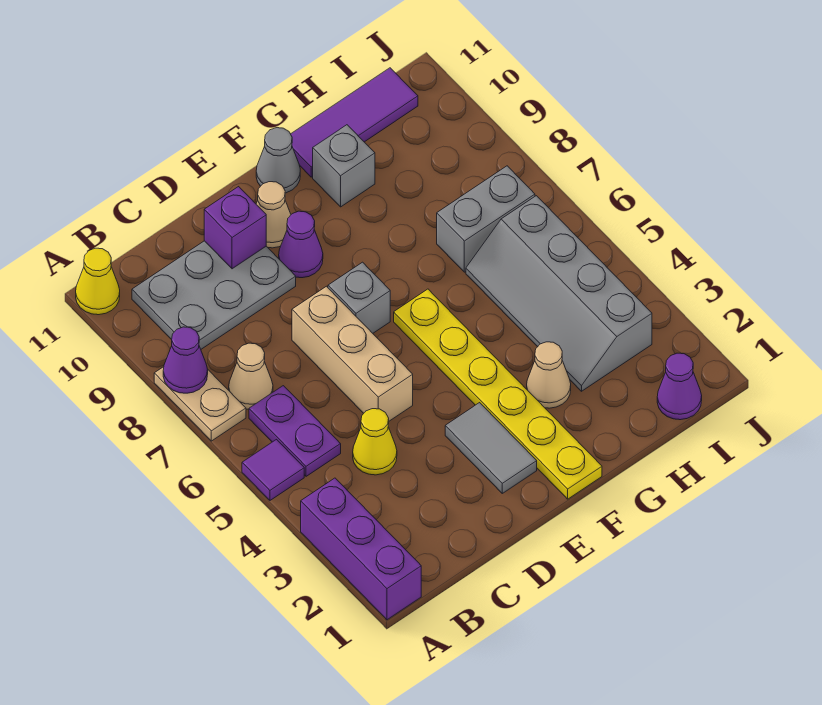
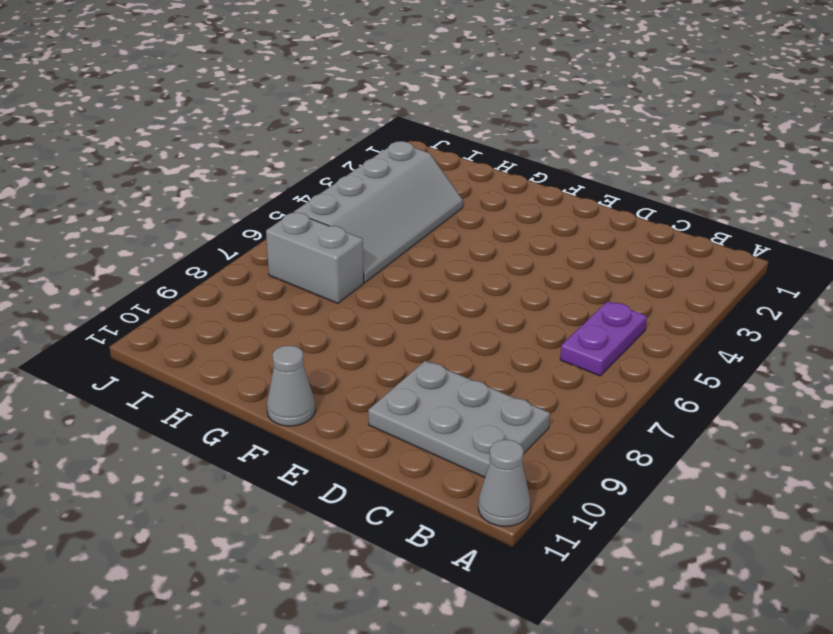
grey cone A11 level 1 -> yellow cone A11 level 1
none -> purple brick A1:A3 level 1
none -> purple tile A5 level 1
none -> tan plate A7:A8 level 1

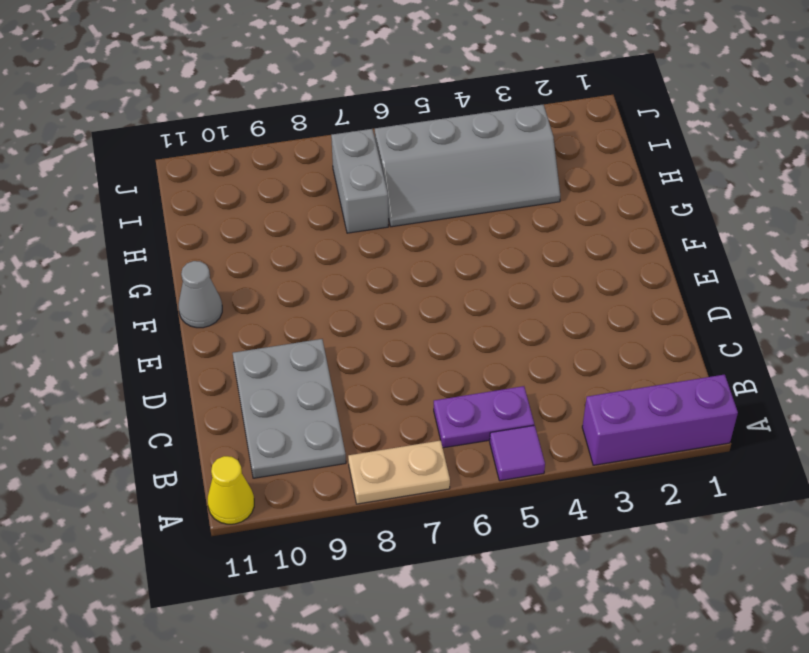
none -> tan cone B7 level 1
none -> yellow cone C4 level 1
none -> tan brick D5:D7 level 1

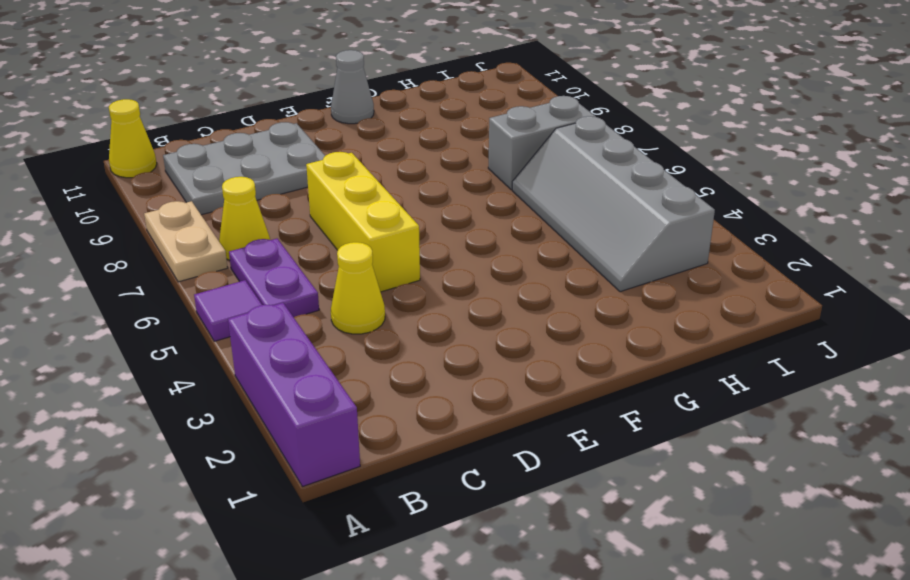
yellow cone B7 level 1 -> tan cone B7 level 1
yellow brick D5:D7 level 1 -> tan brick D5:D7 level 1
none -> grey tile E2:E3 level 1
none -> grey brick E7 level 1
none -> purple cone E9 level 1

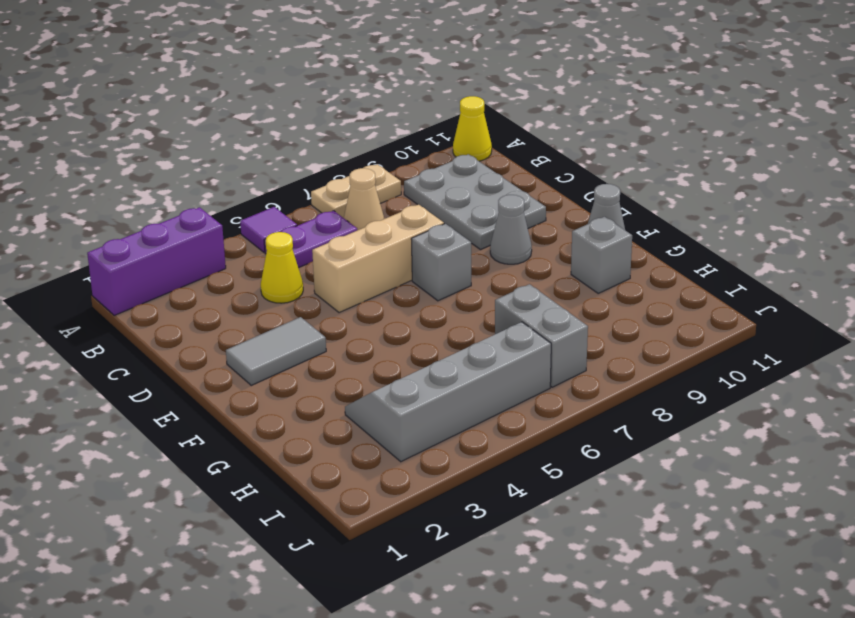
grey cone E9 level 1 -> purple cone E9 level 1
none -> tan cone E10 level 1
none -> yellow plate F1:F6 level 1
none -> tan cone G3 level 1

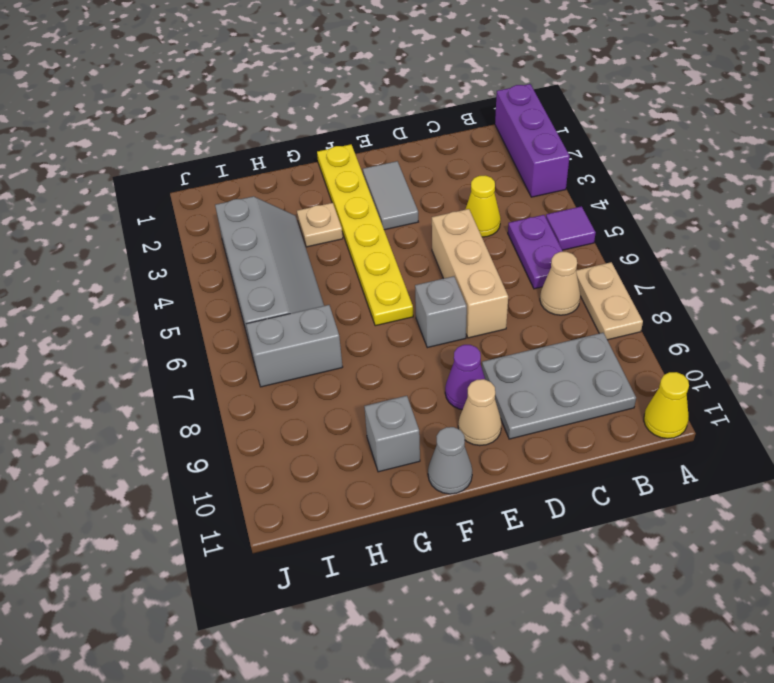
tan plate G3 level 1 -> tan cone G3 level 1
none -> purple tile G11:I11 level 1
none -> purple cone I1 level 1
none -> purple cone A8 level 2

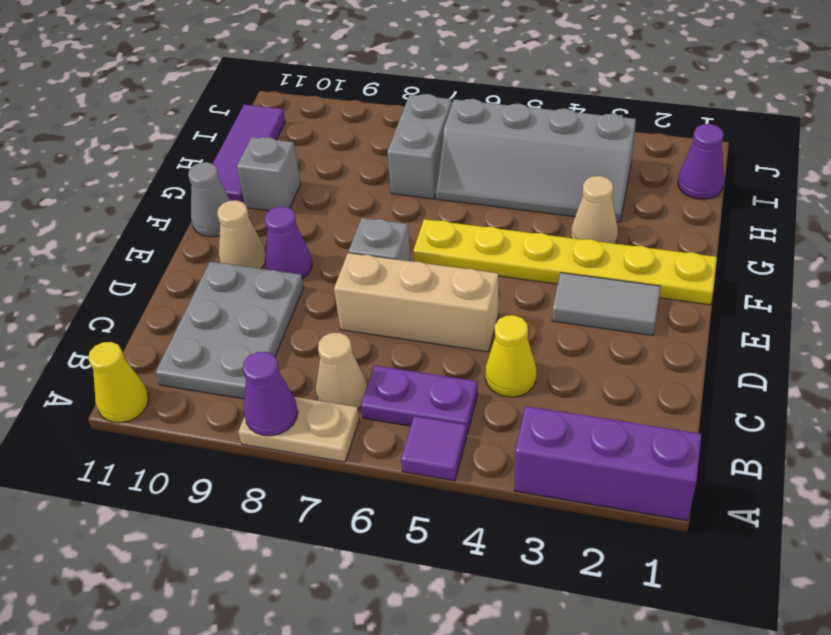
none -> purple brick D10 level 2

